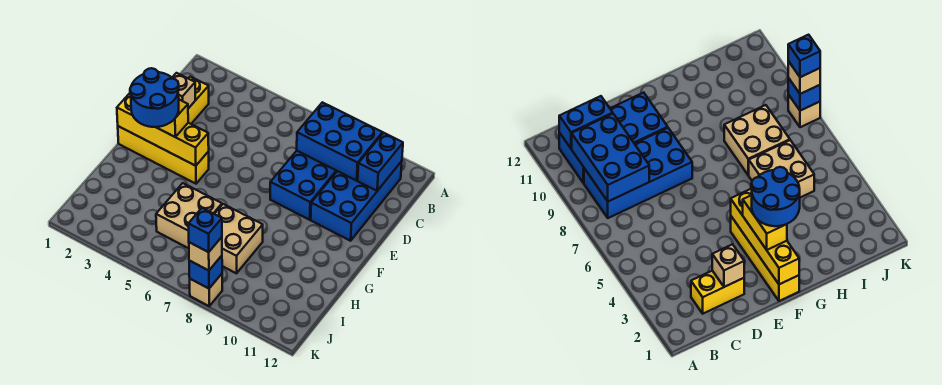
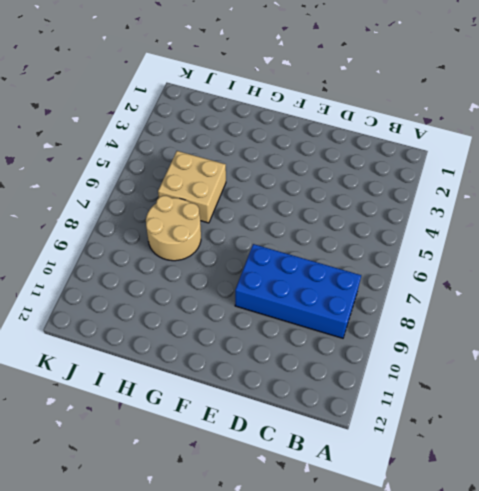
tan round brick H7:I8 level 1 -> tan brick H7:I8 level 1
none -> blue brick B10:E11 level 1
none -> yellow brick C2:D2 level 1
none -> yellow brick F1:F4 level 1

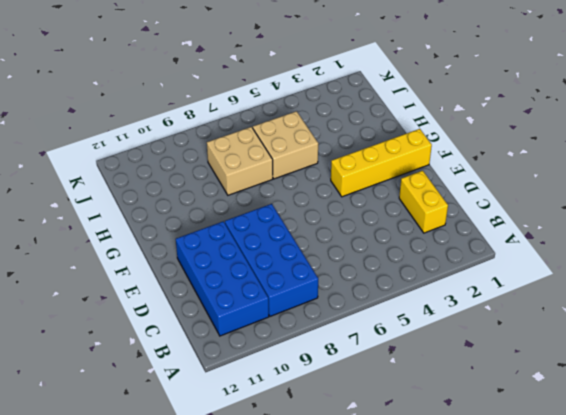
none -> tan brick K8 level 1
none -> blue brick B8:C10 level 2
none -> blue brick B11:C11 level 2

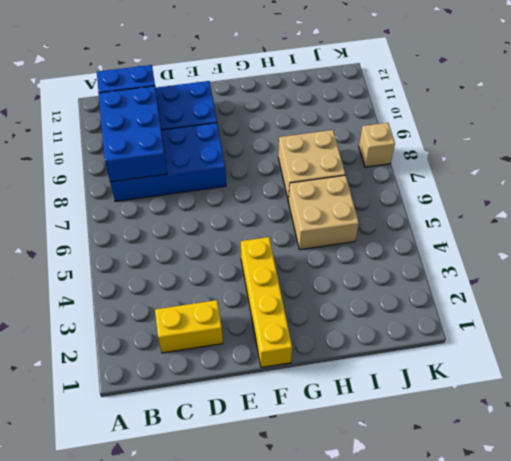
none -> tan brick D2 level 2
none -> yellow brick F1:F4 level 2
none -> blue brick K8 level 2

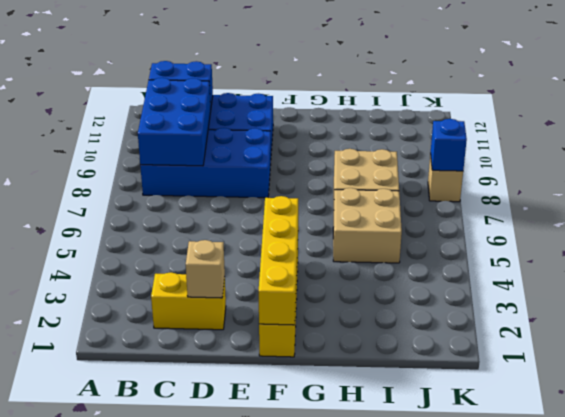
none -> yellow brick F2:F3 level 3
none -> tan brick K8 level 3
none -> blue round brick F2:G3 level 4

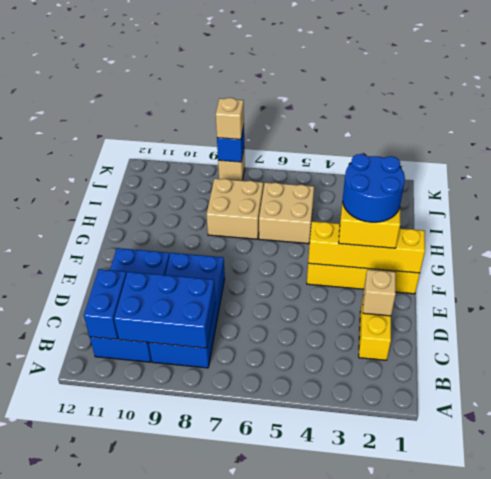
none -> blue brick K8 level 4

